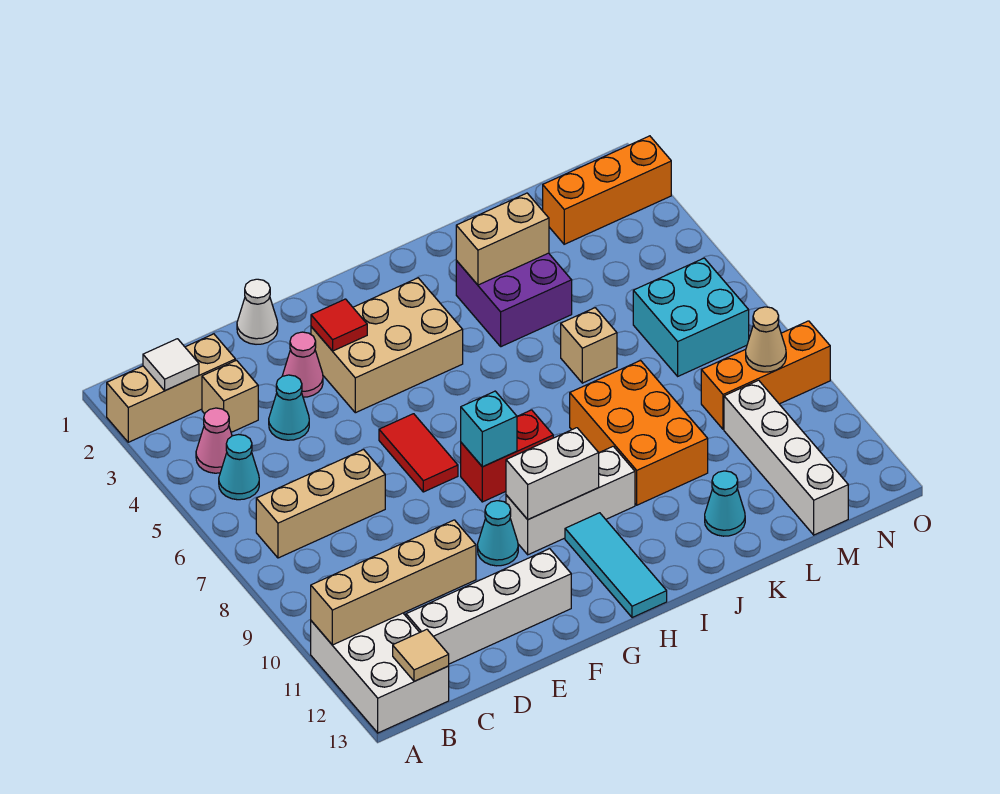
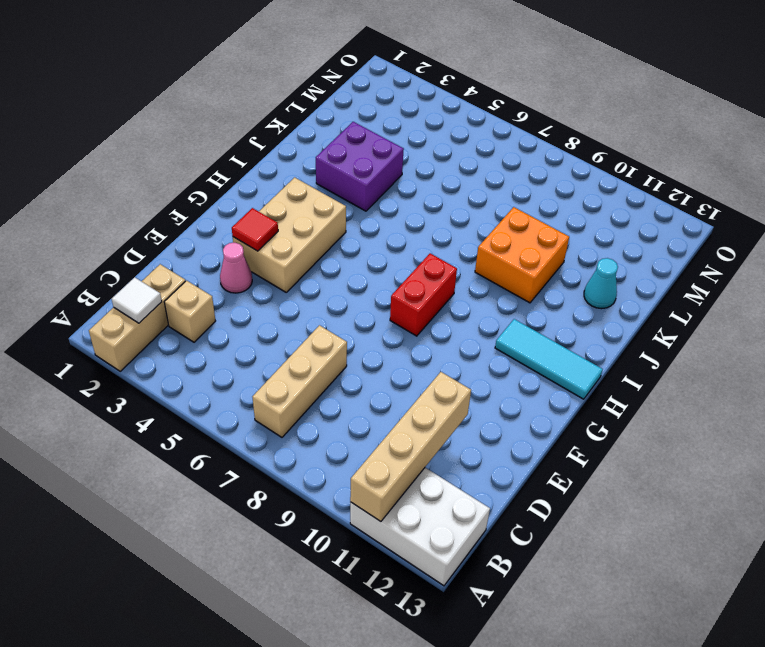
orange brick J9:K10 level 1 -> orange brick J8:K10 level 1
none -> pink cone B4 level 1
none -> cyan cone B5 level 1
none -> white brick C12:F12 level 1
none -> cyan cone D4 level 1

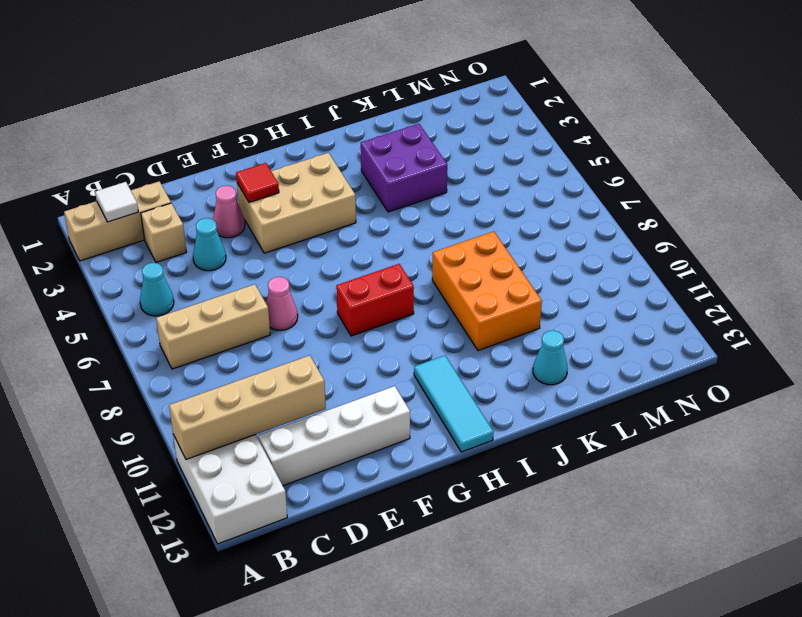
pink cone E7 level 1 -> pink cone B4 level 1
none -> white cone E1 level 1
none -> red tile F6:F7 level 1
none -> cyan cone F10 level 1
none -> white brick G10:I10 level 1

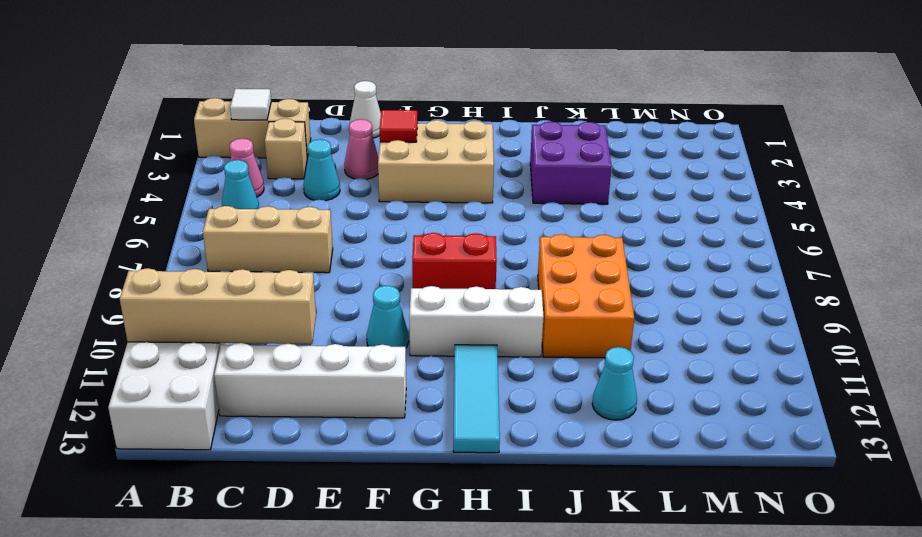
none -> red tile F6:F7 level 1
none -> tan brick K6 level 1
none -> orange brick M2:O2 level 1
none -> cyan brick M6:N7 level 1

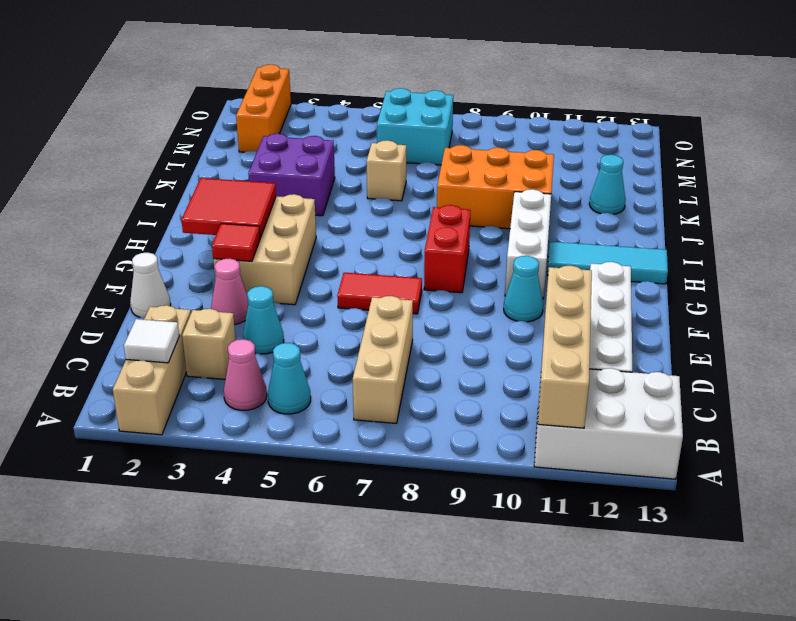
red tile G2:H3 level 2 -> none
none -> orange brick M9:O9 level 1
none -> white brick M10:M13 level 1
none -> tan tile B13 level 2
none -> cyan brick G8 level 2

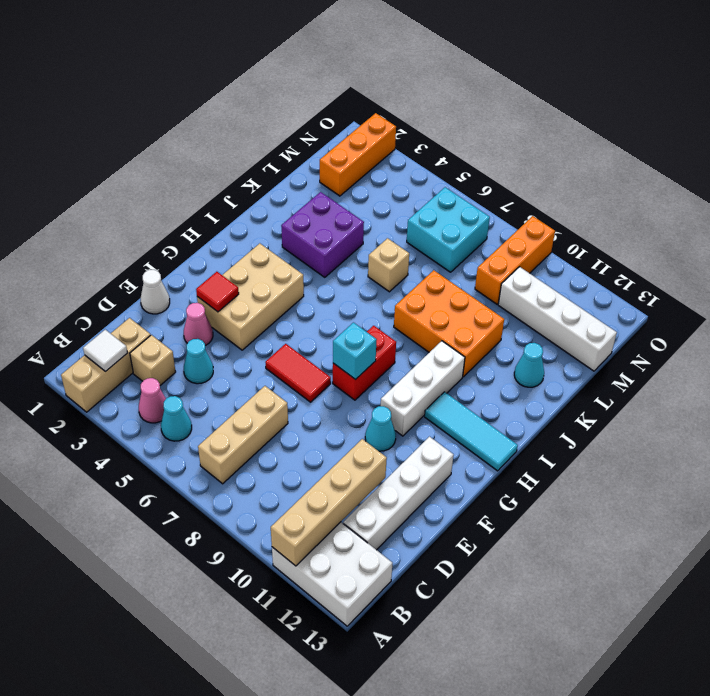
none -> tan tile B13 level 2
none -> white brick G10:H10 level 2
none -> tan brick J3:K3 level 2
none -> tan cone N9 level 2

